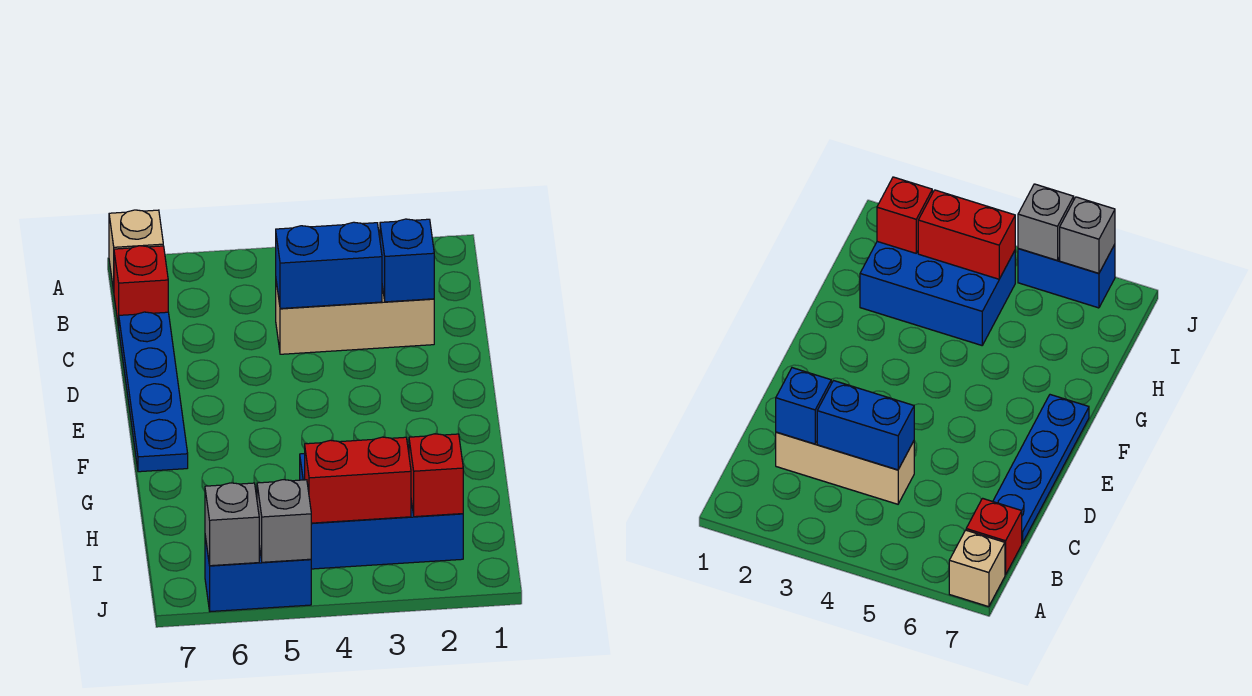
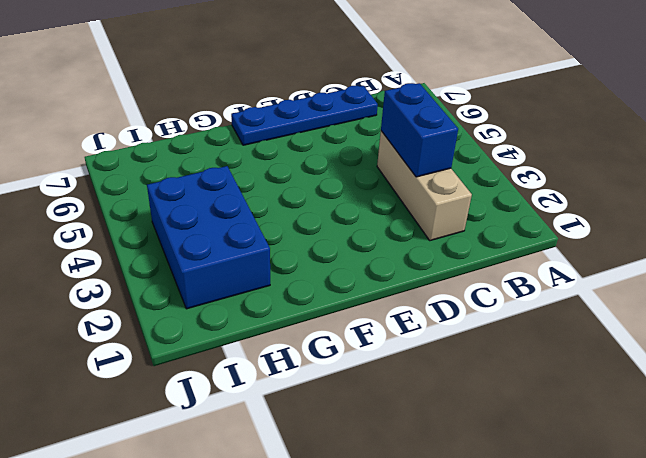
none -> tan brick A7 level 1
none -> red brick B7 level 1
none -> blue brick J5:J6 level 1

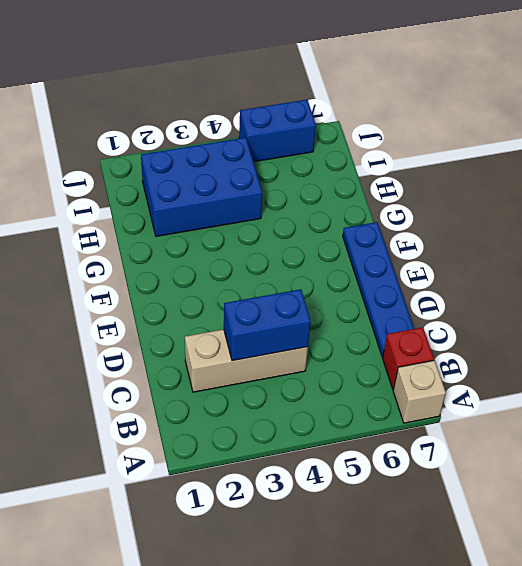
none -> blue brick C2 level 2
none -> red brick I2 level 2
none -> red brick I3:I4 level 2

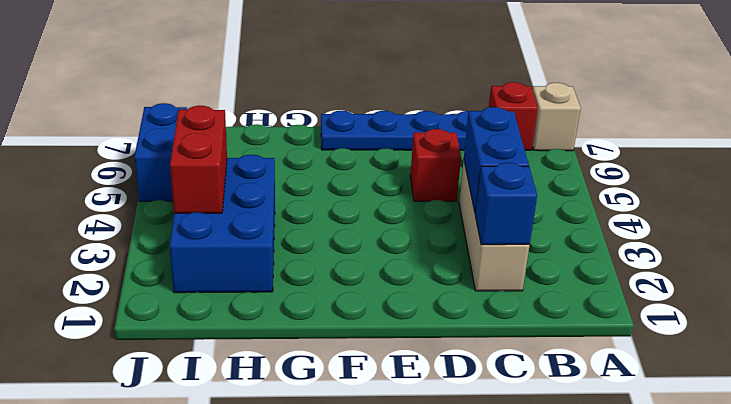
red brick D5 level 1 -> red brick I2 level 2
none -> grey brick J5 level 2
none -> grey brick J6 level 2

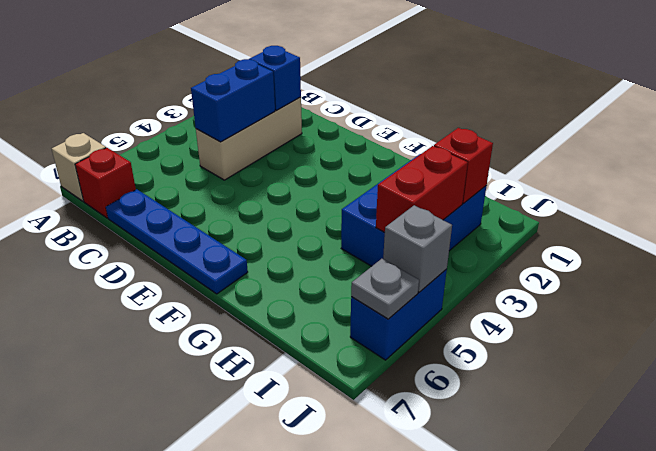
grey plate J6 level 2 -> grey brick J6 level 2

